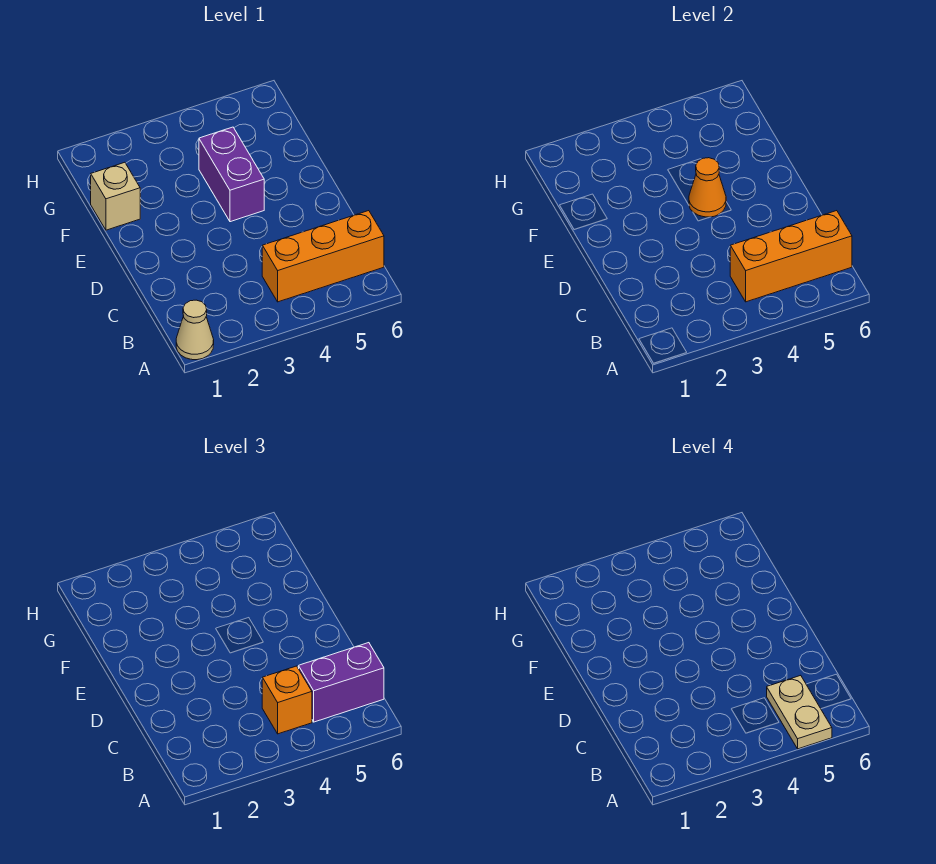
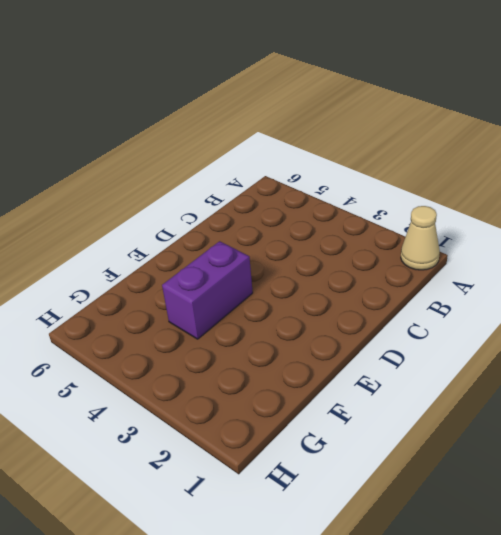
none -> orange brick B4:B6 level 1
none -> tan brick F1 level 1

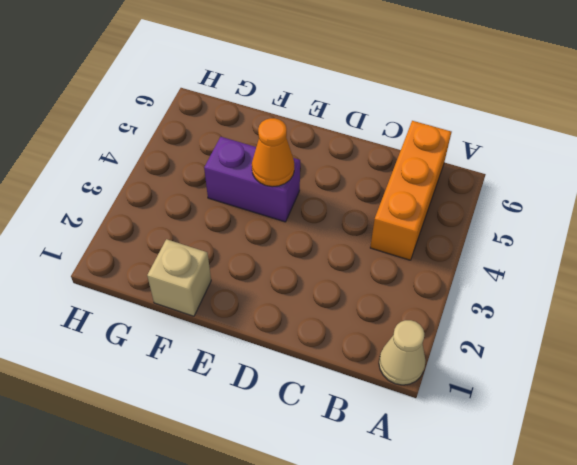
none -> orange brick B4:B6 level 2
none -> orange brick B4 level 3

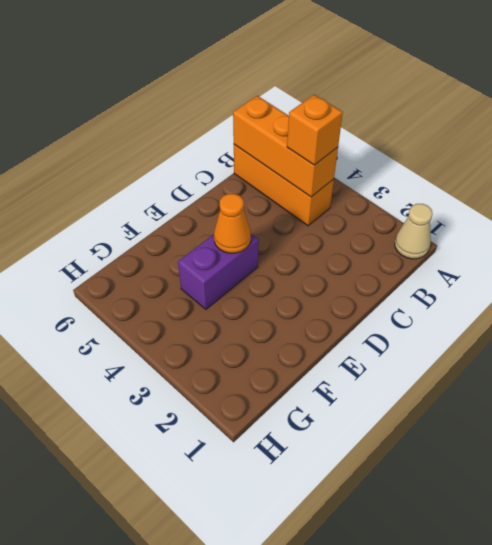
none -> tan brick F1 level 1
none -> purple brick B5:B6 level 3

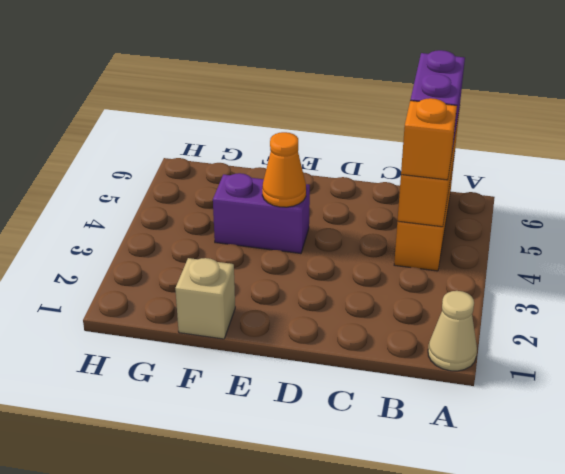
none -> tan plate A5:B5 level 4

